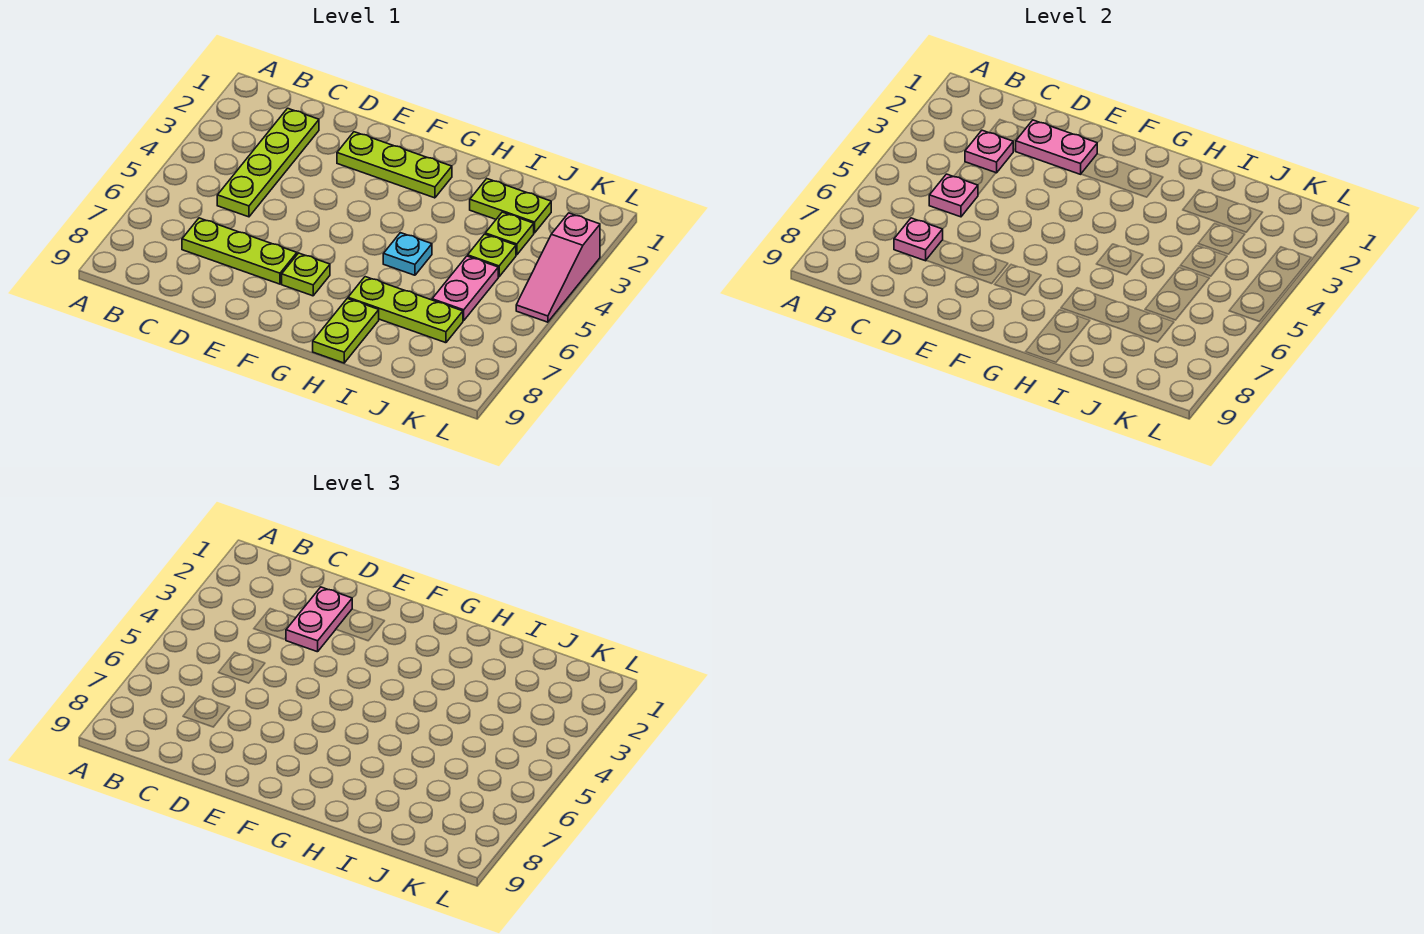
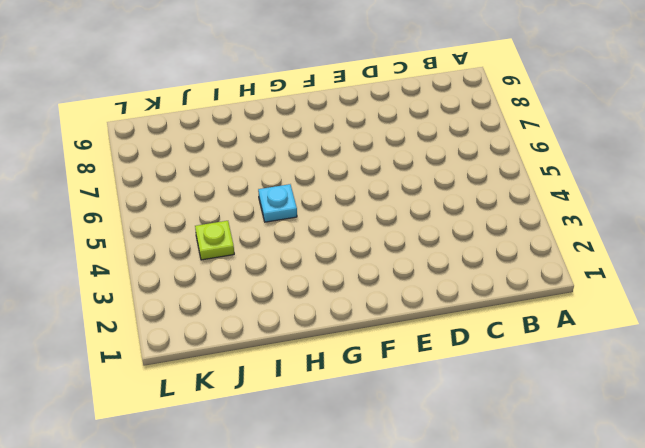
none -> lime plate C2:C5 level 1
none -> lime plate C7:E7 level 1
none -> lime plate E2:G2 level 1

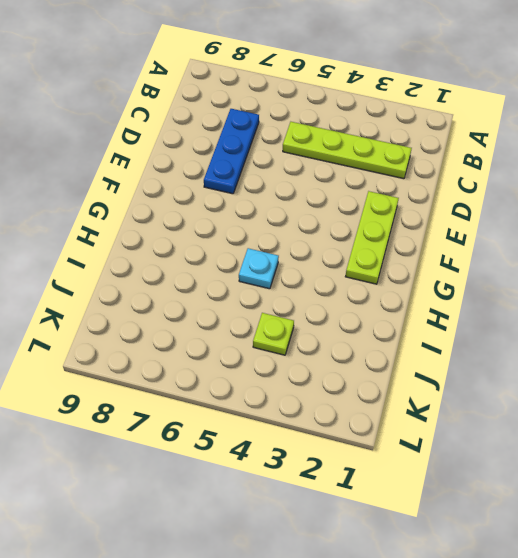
blue plate C7:E7 level 1 -> lime plate C7:E7 level 1
none -> lime plate F7 level 1
none -> lime plate H7:J7 level 1
none -> lime plate H8:H9 level 1

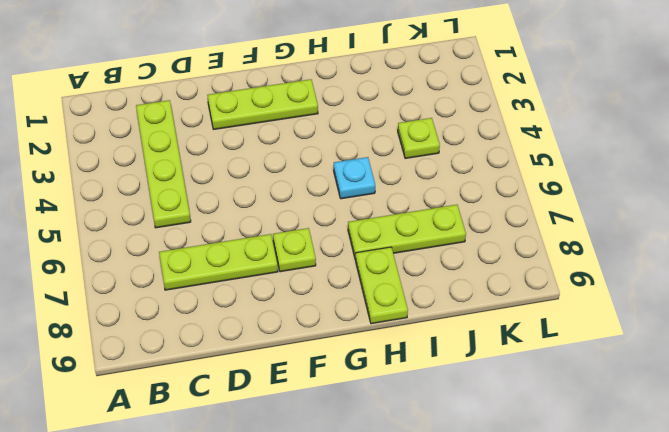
none -> lime plate I2:J2 level 1
none -> lime plate J3 level 1
none -> pink plate J5:J6 level 1

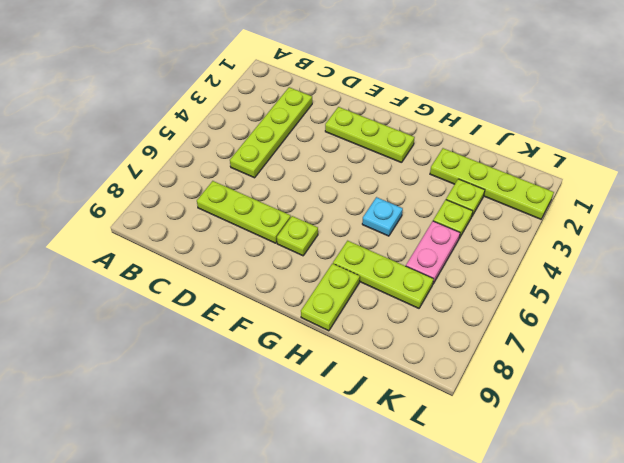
lime plate I2:L2 level 1 -> lime plate I2:J2 level 1
none -> pink slope L3:L5 level 1 top 3
none -> pink plate C3 level 2
none -> pink plate C5 level 2

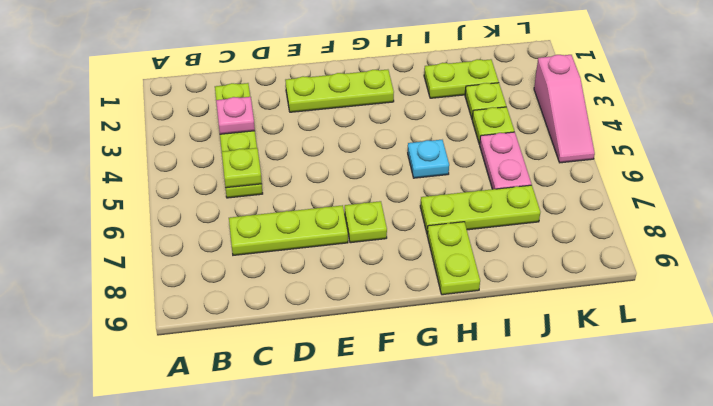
lime plate C5 level 2 -> pink plate C5 level 2
none -> pink plate C7 level 2
none -> pink plate D2:E2 level 2
none -> pink plate D2:D3 level 3

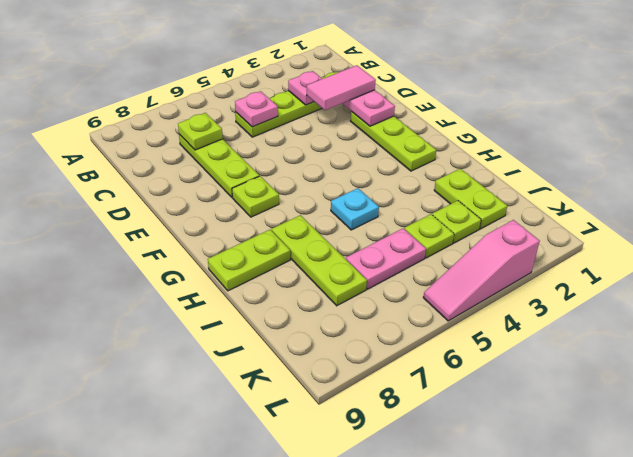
lime plate C7 level 2 -> pink plate C7 level 2
pink tile D2:D3 level 3 -> pink plate D2:D3 level 3

